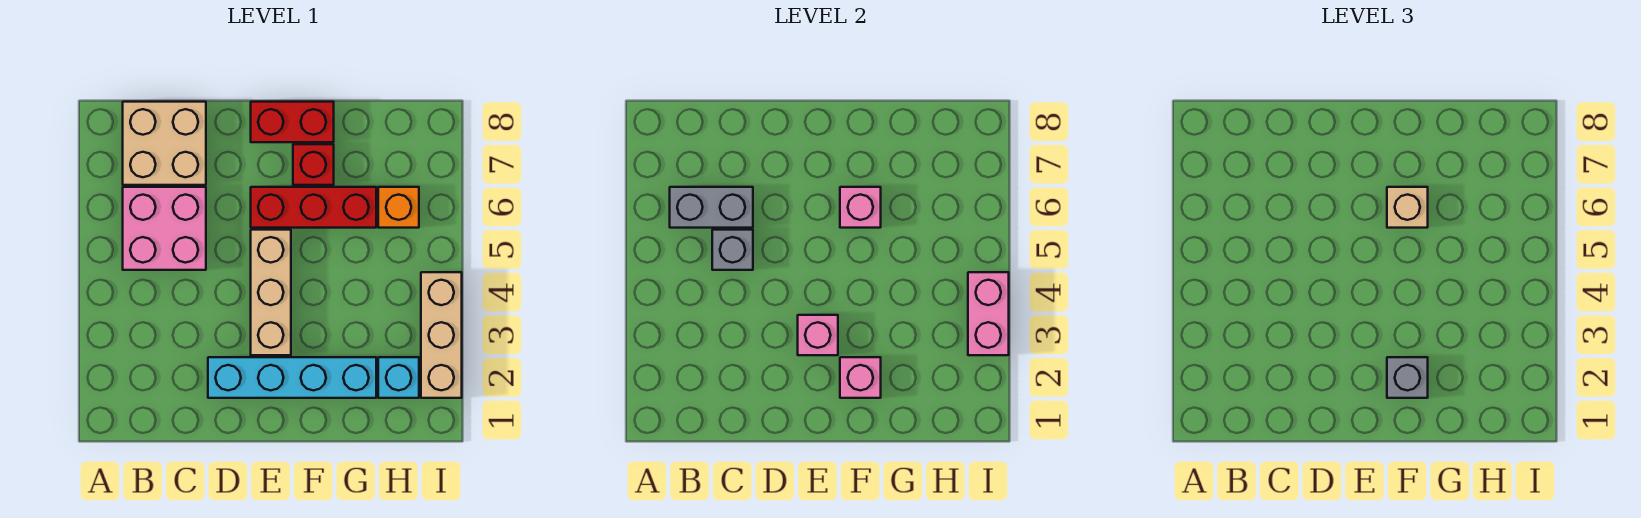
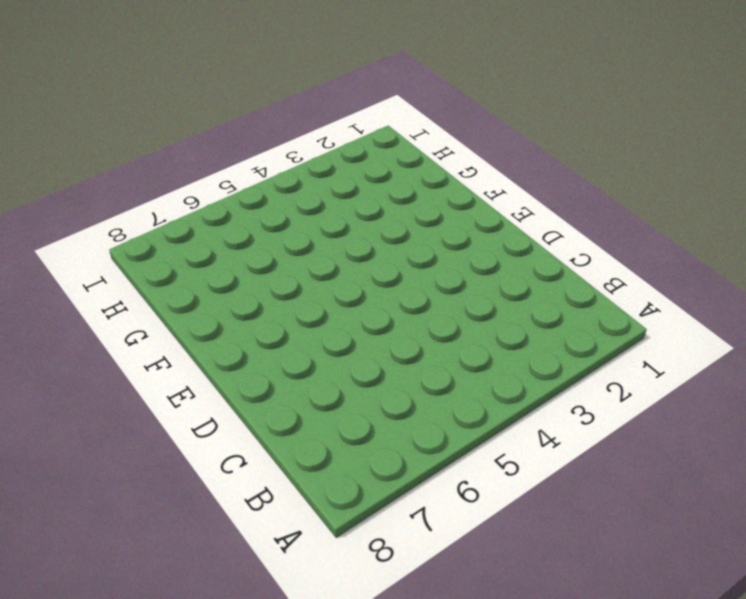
none -> pink brick B5:C6 level 1
none -> tan brick B7:C8 level 1
none -> cyan brick D2:G2 level 1

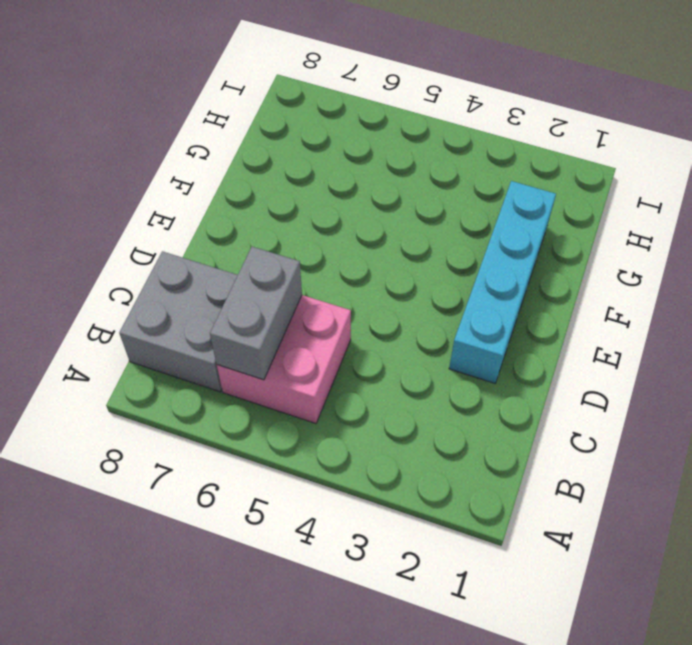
grey brick B7:C8 level 1 -> tan brick B7:C8 level 1
none -> tan brick E3:E5 level 1
none -> red brick E6:G6 level 1
none -> red brick E8:F8 level 1

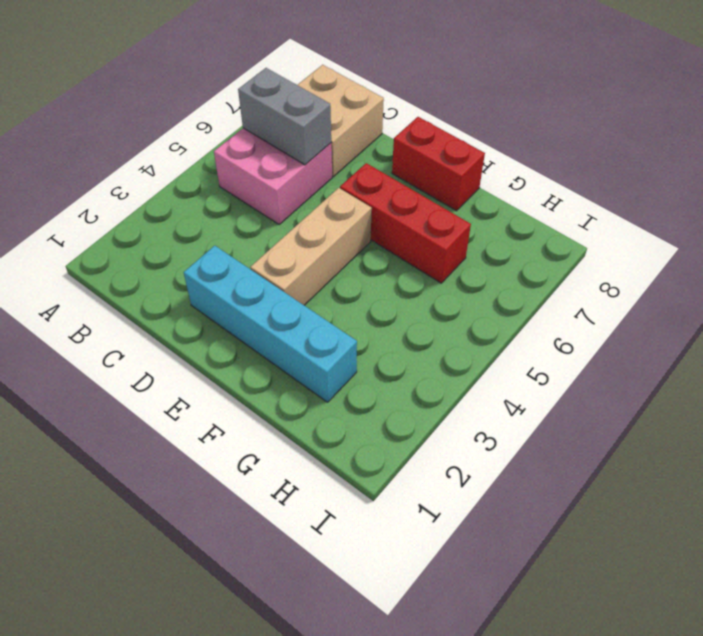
none -> red brick F7 level 1
none -> cyan brick H2 level 1
none -> orange brick H6 level 1

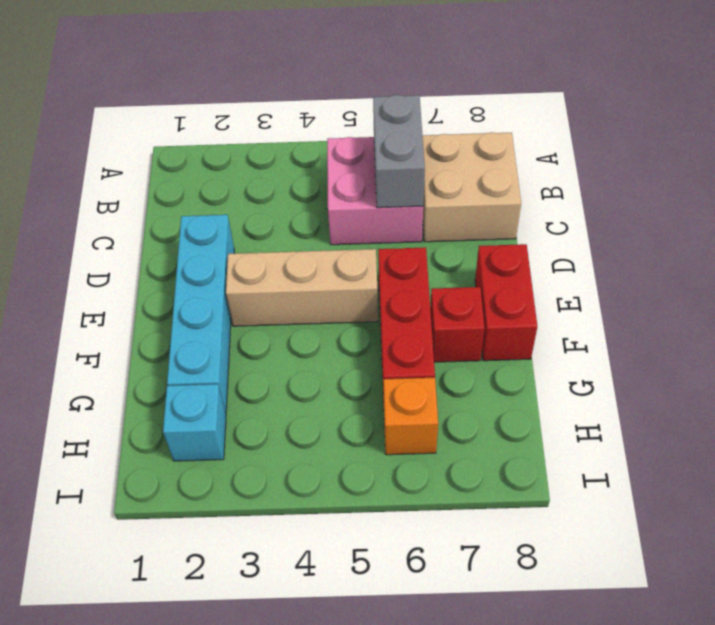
none -> tan brick I2:I4 level 1
none -> grey brick C5 level 2
none -> pink brick E3 level 2

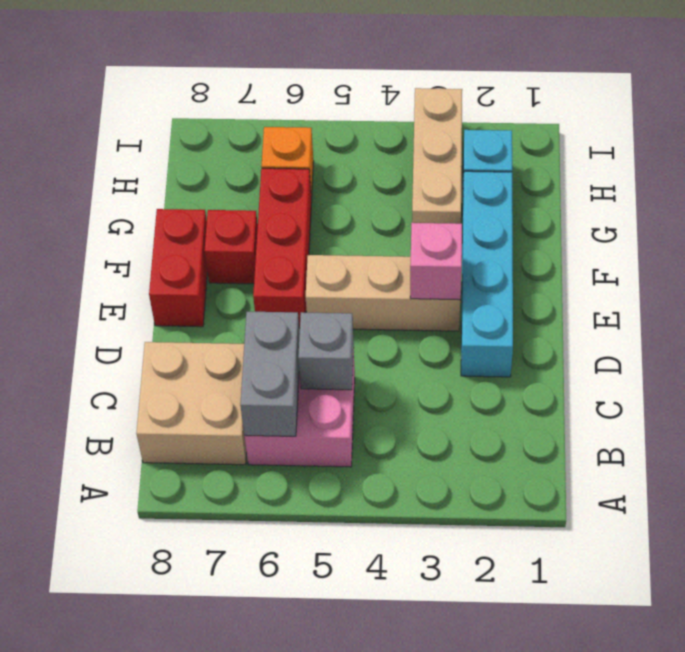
tan brick G3:I3 level 1 -> tan brick I2:I4 level 1
none -> pink brick F2 level 2
none -> pink brick F6 level 2
none -> pink brick I3:I4 level 2

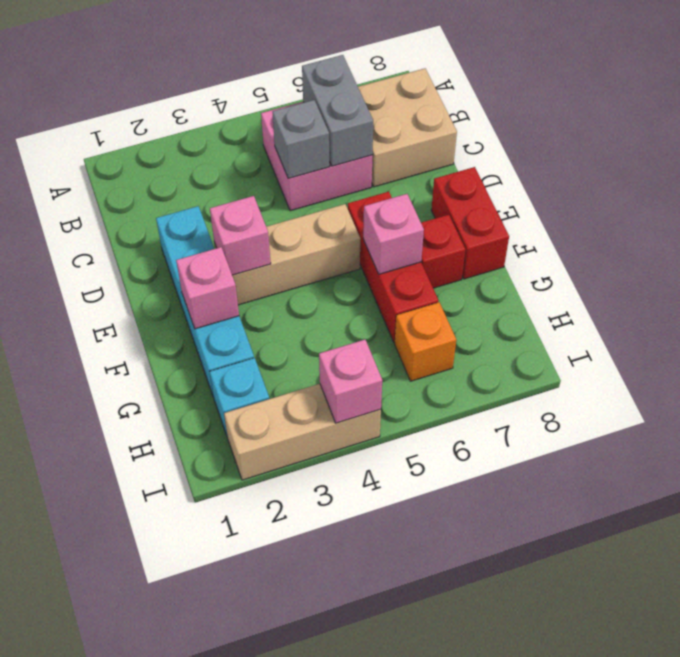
pink brick I4 level 2 -> pink brick I3:I4 level 2
none -> grey brick F2 level 3
none -> tan brick F6 level 3

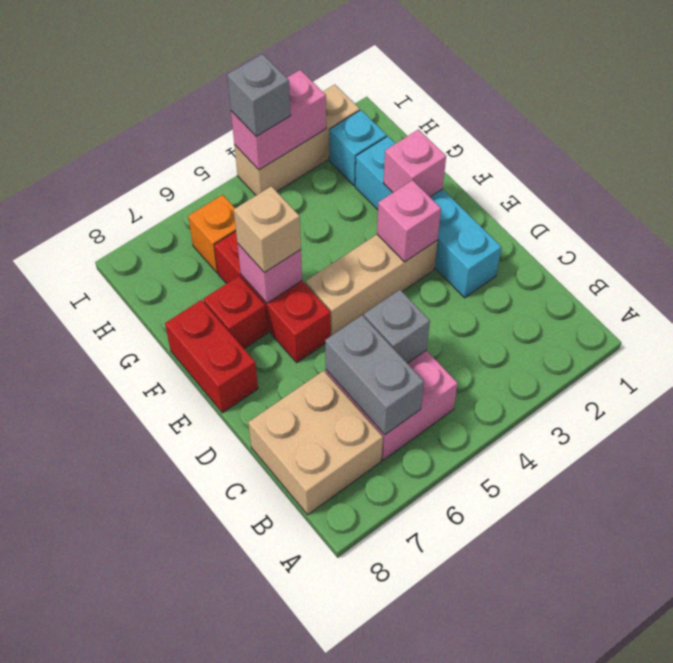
grey brick I4 level 3 -> grey brick F2 level 3

